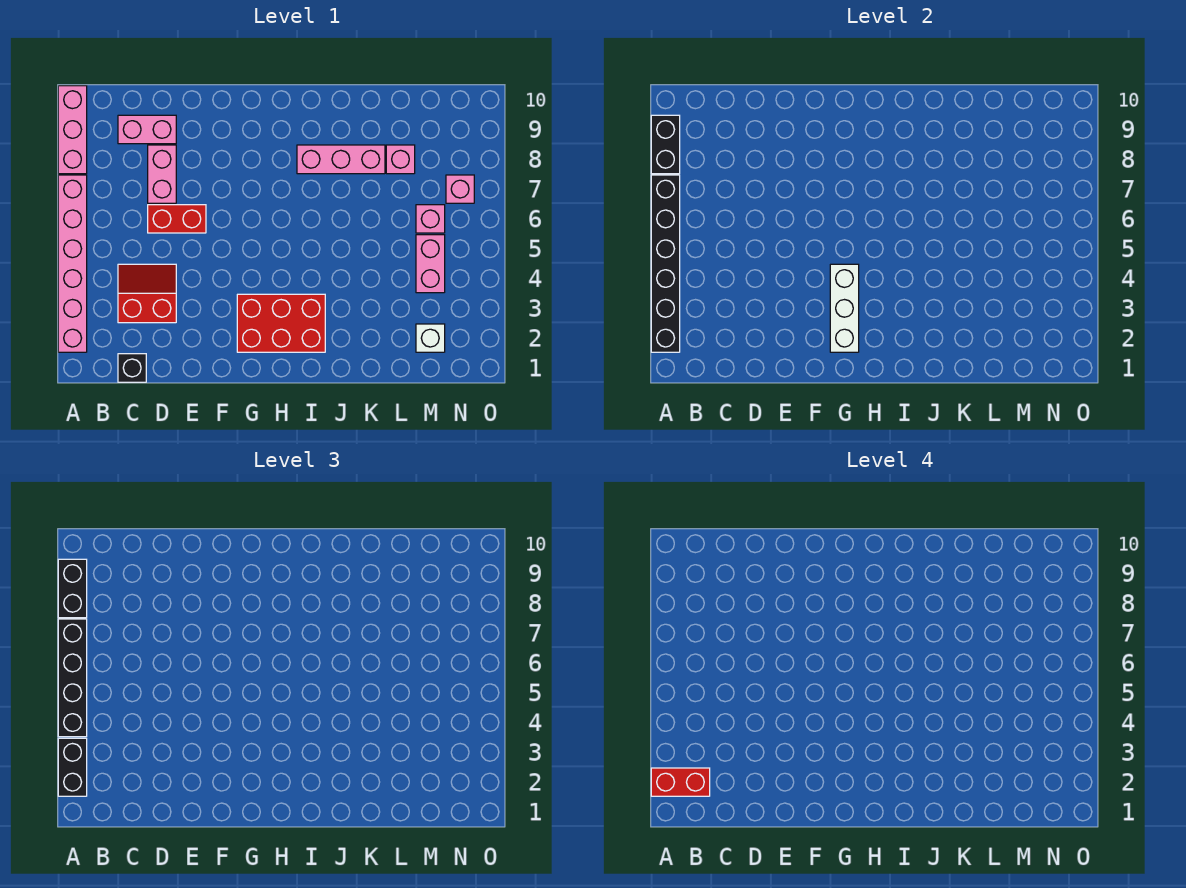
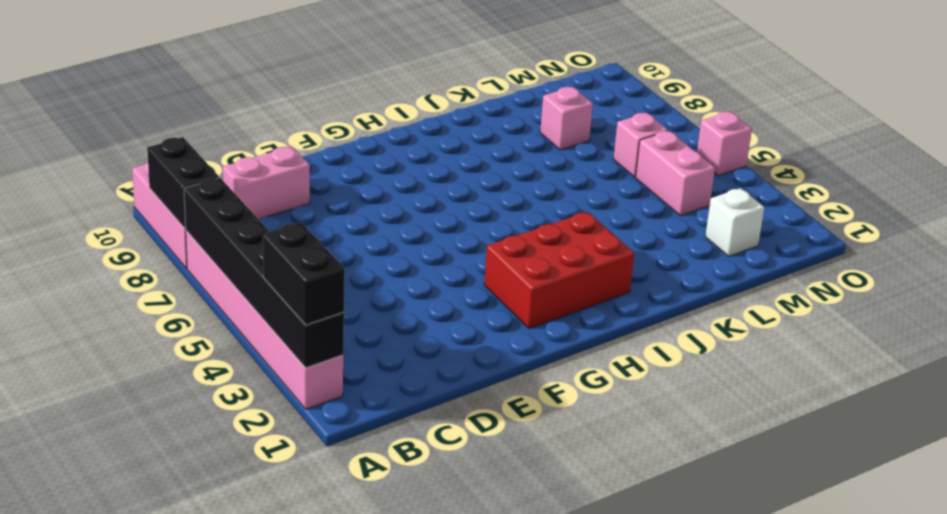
pink brick O5 level 1 -> pink brick N7 level 1
none -> black brick C1 level 1
none -> red slope C3:D4 level 1 top 3
none -> red brick D6:E6 level 1

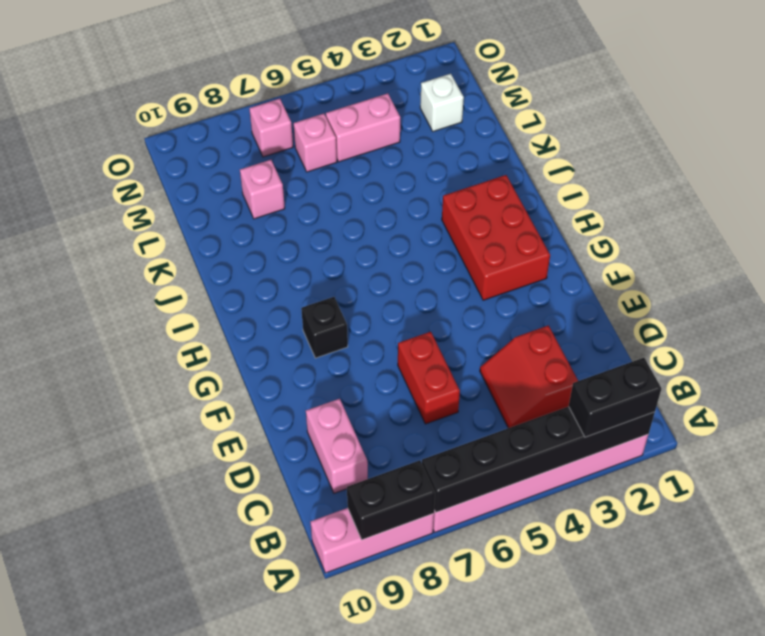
black brick G8 level 1 -> black brick C1 level 1
none -> pink brick D7:D8 level 1
none -> pink brick I8:K8 level 1
none -> white brick G2:G4 level 2

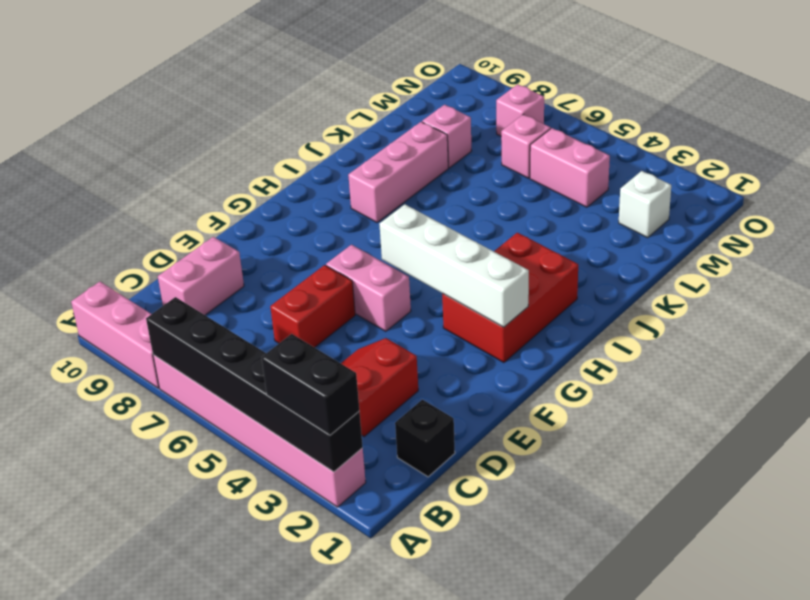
pink brick F5:F6 level 1 -> pink brick D7:D8 level 1
white brick G2:G5 level 2 -> white brick G2:G4 level 2
none -> black brick A8:A9 level 2
none -> black brick A4:A7 level 3
none -> black brick A8:A9 level 3

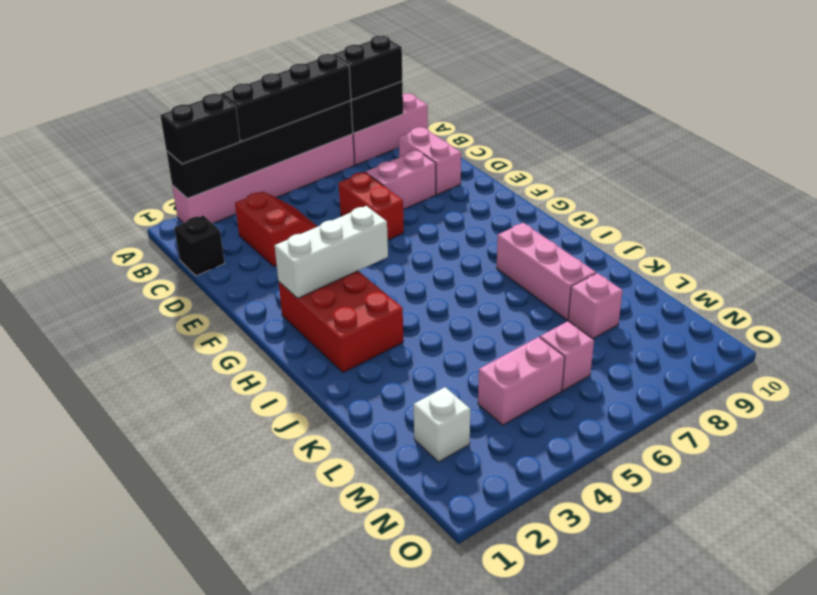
none -> pink brick N7 level 1
none -> red brick A2:B2 level 4

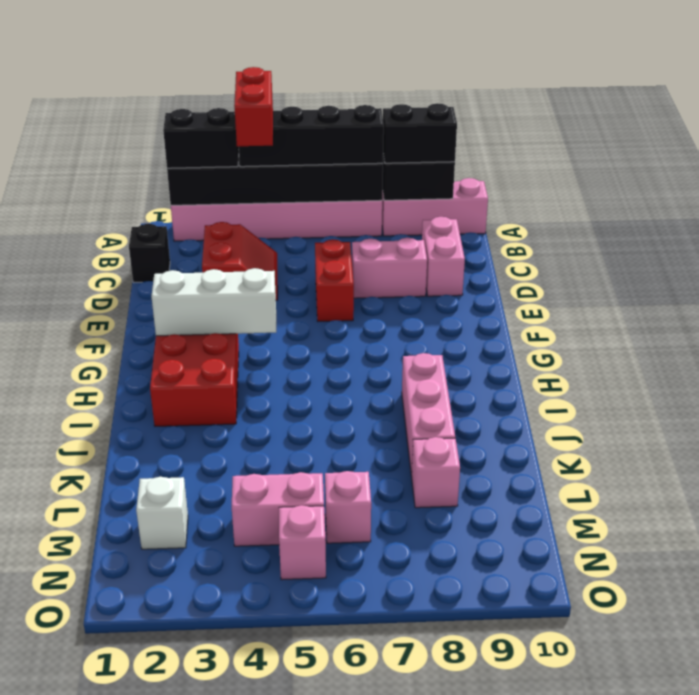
red brick A4:B4 level 4 -> red brick A2:B2 level 4
pink brick N5 level 1 -> pink brick N7 level 1

